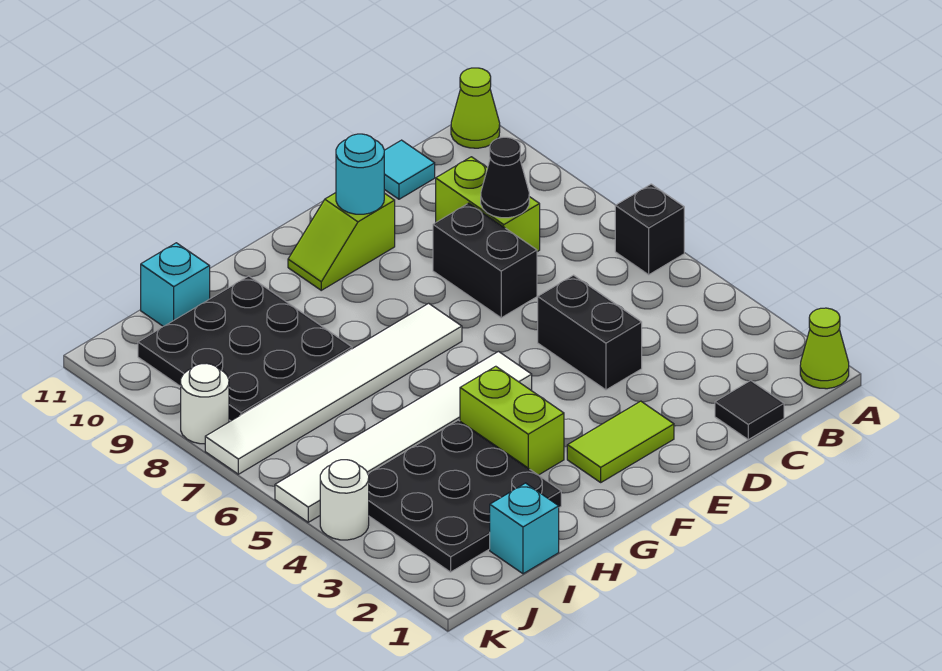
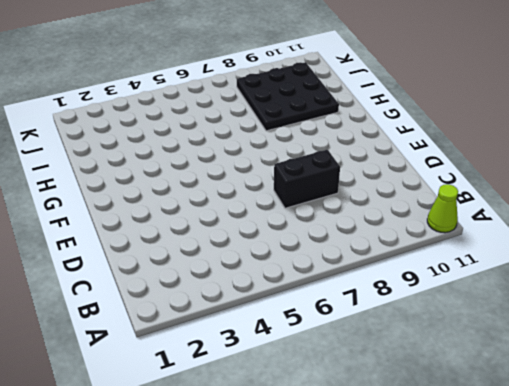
none -> lime cone A1 level 1
none -> black brick A6 level 1
none -> black tile C1 level 1

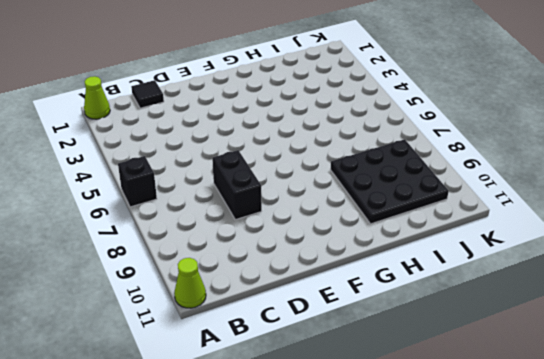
none -> lime brick C8:C9 level 1
none -> cyan tile C11 level 1
none -> black brick D4:D5 level 1

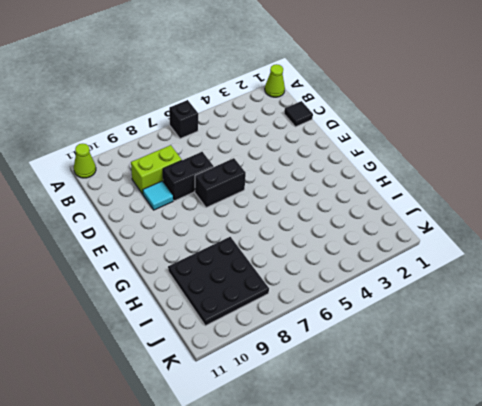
cyan tile D9 level 1 -> cyan tile C11 level 1
black brick E6:E7 level 1 -> black brick D4:D5 level 1
none -> lime tile E2:F2 level 1
none -> lime slope E10:F10 level 1 top E
none -> white tile F5:K5 level 1

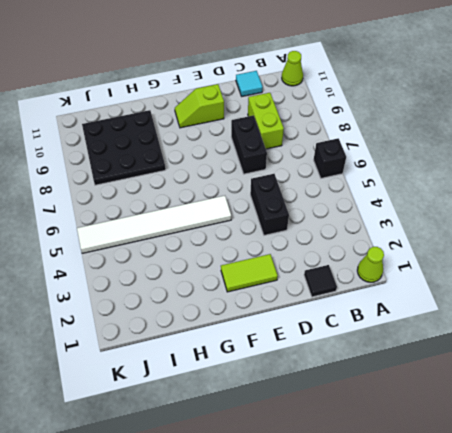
none -> white tile F7:K7 level 1
none -> lime brick G3:G4 level 1
none -> black plate H2:J4 level 1

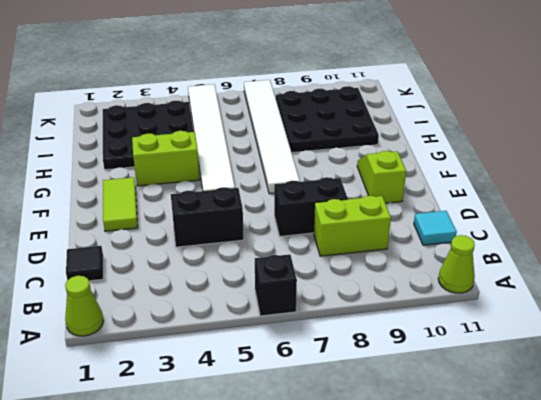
none -> cyan brick I1 level 1
none -> cyan brick I11 level 1
none -> white round brick K4 level 1

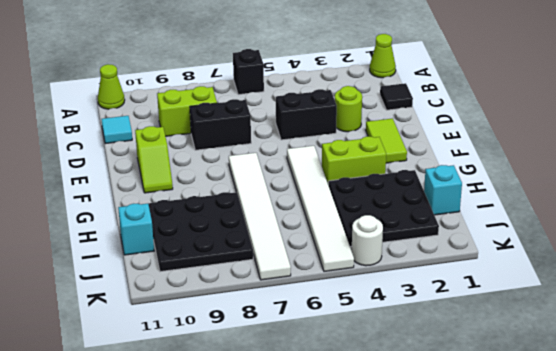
lime round brick D3 level 1 -> none
none -> white round brick K8 level 1
none -> black cone C8 level 2
none -> cyan round brick E10 level 2

